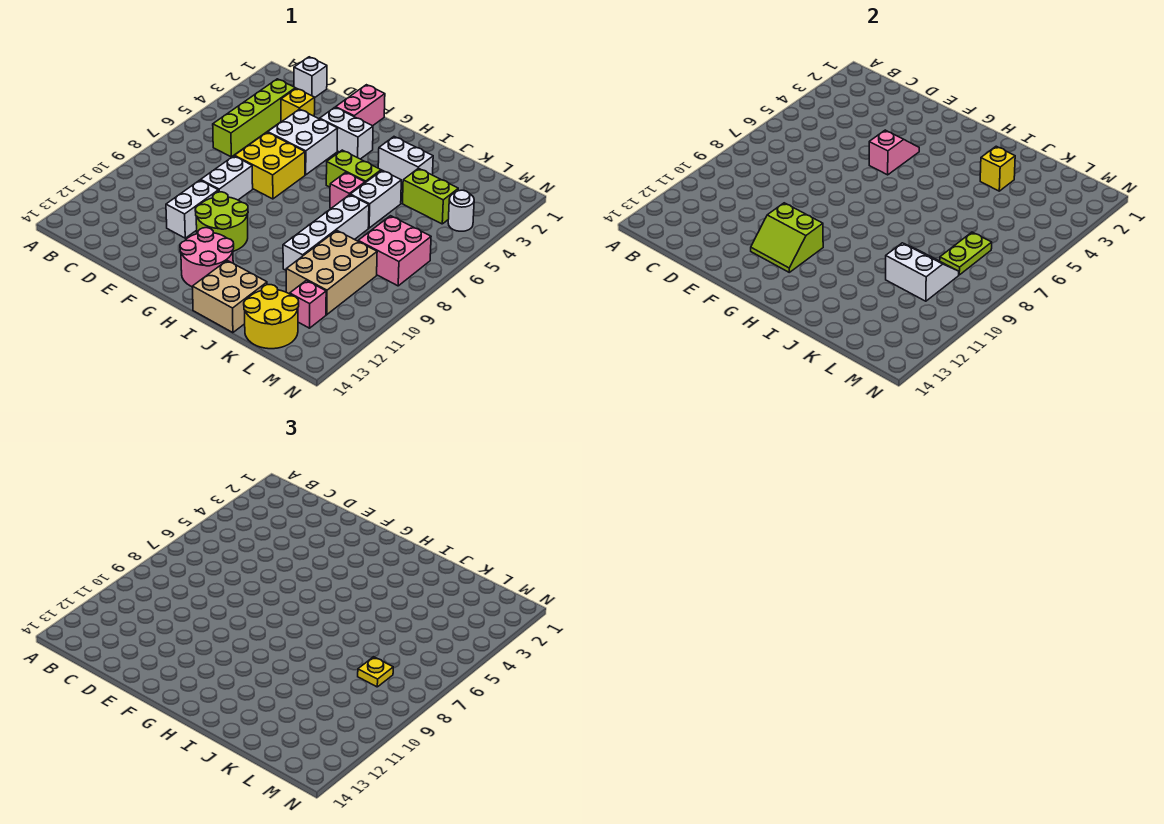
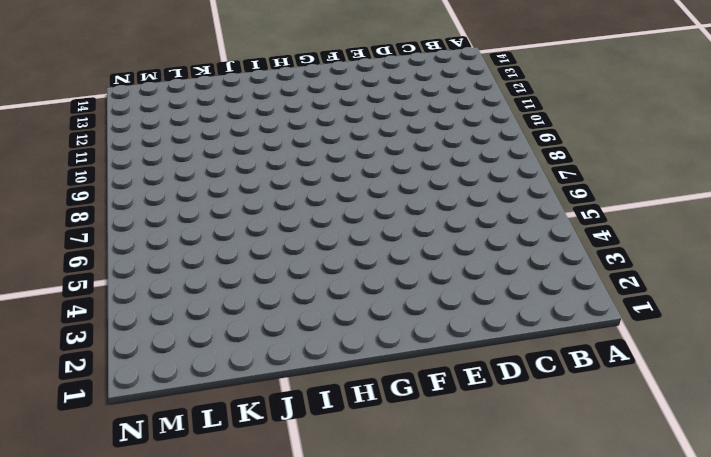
none -> white brick C1 level 1
none -> lime brick C3:C6 level 1
none -> yellow brick D3 level 1

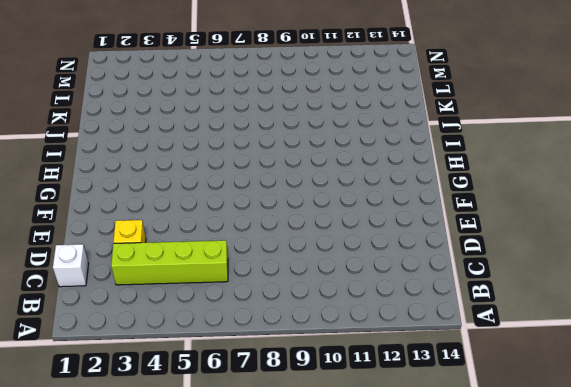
none -> white brick E4:F5 level 1
none -> yellow brick E6:F7 level 1
none -> white brick E8:E9 level 1

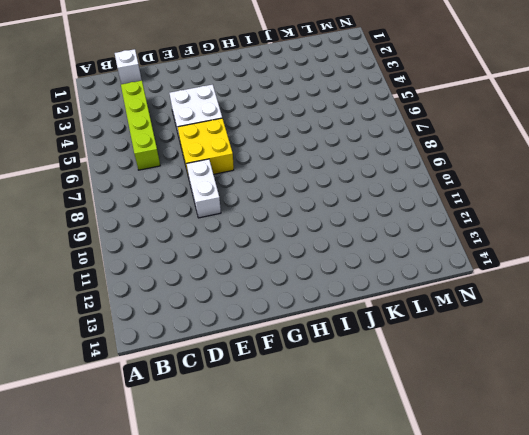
none -> yellow brick D3 level 1
none -> white brick E10:E11 level 1
none -> pink brick F1:F2 level 1

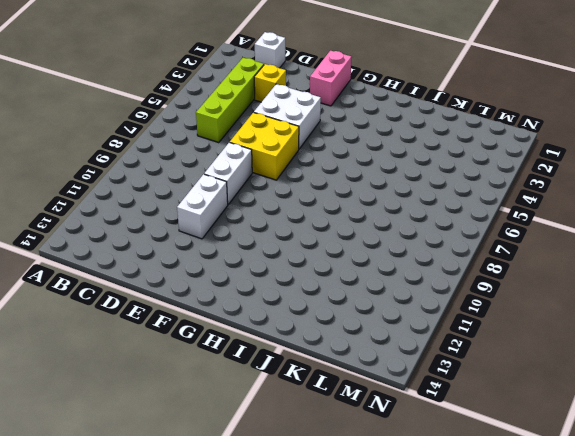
none -> white brick F3:G3 level 1
none -> lime round brick F10:G11 level 1
none -> pink round brick G12:H13 level 1

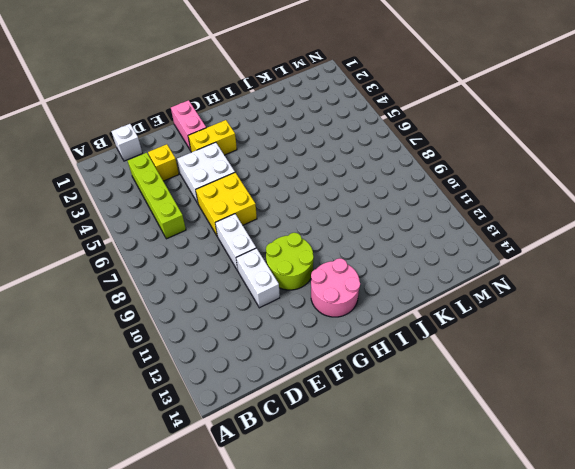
yellow brick F3:G3 level 1 -> white brick F3:G3 level 1
none -> lime brick H5:I5 level 1
none -> white brick I3:J3 level 1
none -> pink brick I6 level 1

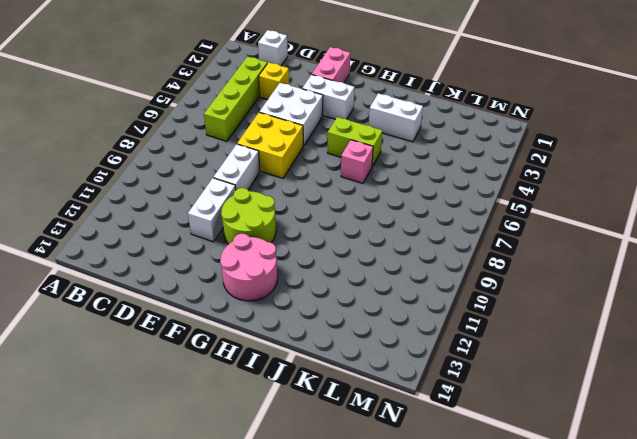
none -> tan brick I13:J14 level 1
none -> white brick J5:J6 level 1
none -> white brick J7:J10 level 1

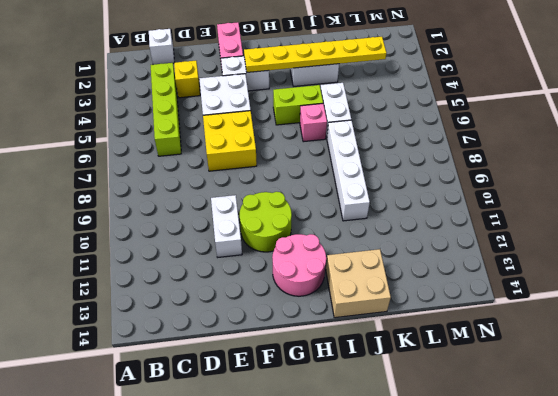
yellow plate G3:L3 level 2 -> yellow brick J3 level 2
none -> white brick E8:E9 level 1
none -> lime brick K4:L4 level 1
none -> tan brick K9:L11 level 1

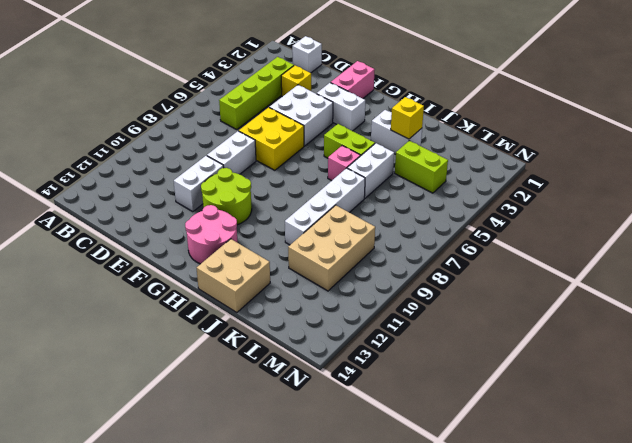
none -> yellow round brick K13:L14 level 1
none -> pink brick L7:M8 level 1
none -> pink brick L12 level 1

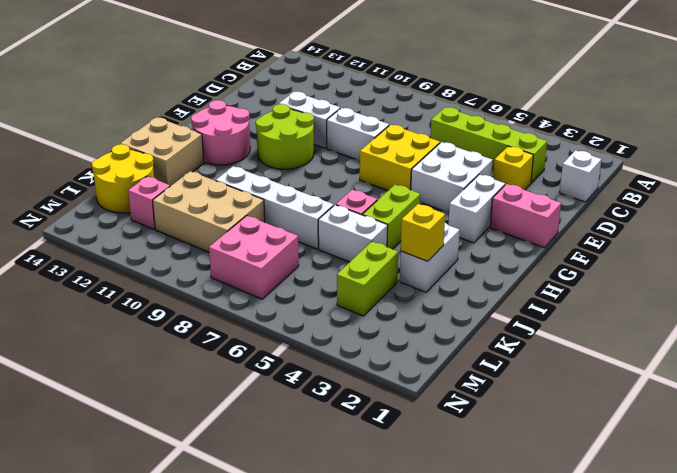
none -> white round brick M4 level 1
none -> pink slope F4:F5 level 2 top 5
none -> lime slope F11:G12 level 2 top 11

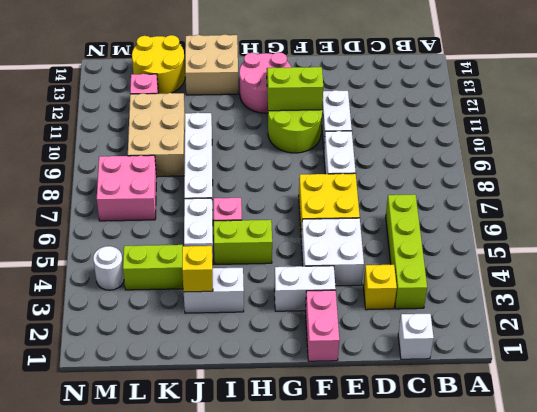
none -> pink slope F4:F5 level 2 top 5
none -> white slope K9:L10 level 2 top 10
none -> lime plate L7:L8 level 2

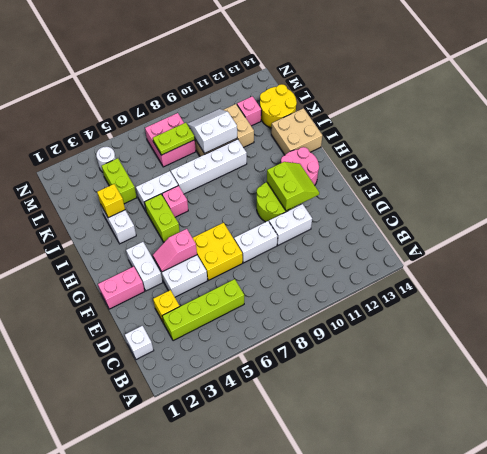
white slope K9:L10 level 2 top K -> white slope K9:L10 level 2 top 10
none -> yellow plate L8 level 3

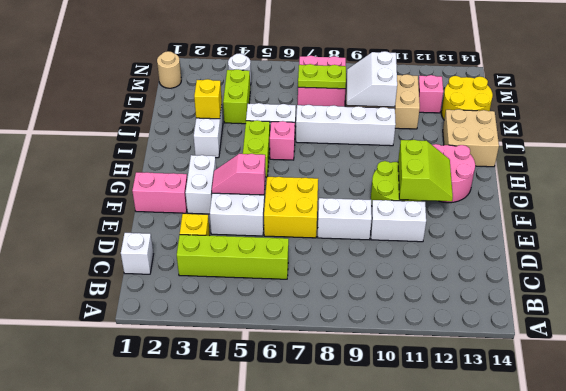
tan round brick M1 level 1 -> none
none -> yellow plate L8 level 3

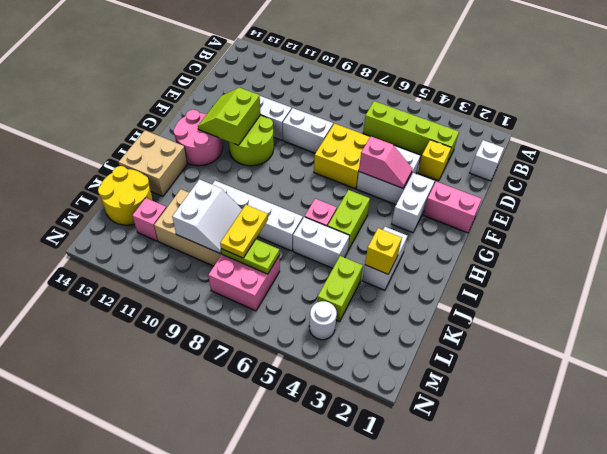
yellow plate K8:L8 level 3 -> yellow plate L8 level 3

